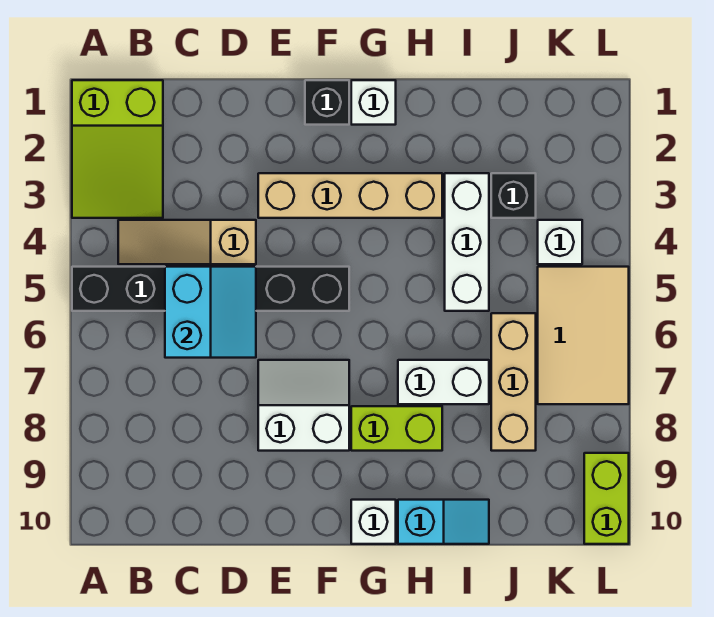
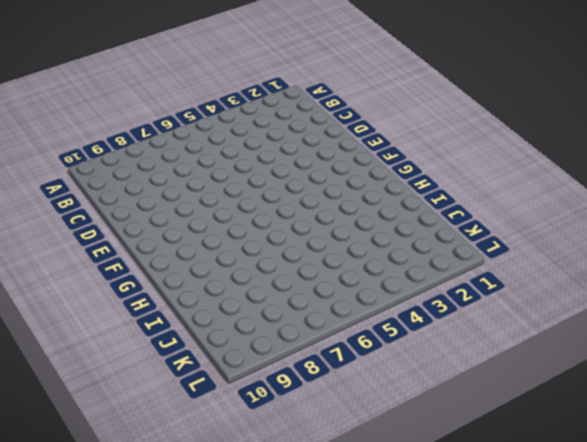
none -> lime slope A1:B3 level 1 top 1
none -> black brick A5:F5 level 1
none -> tan slope B4:D4 level 1 top D

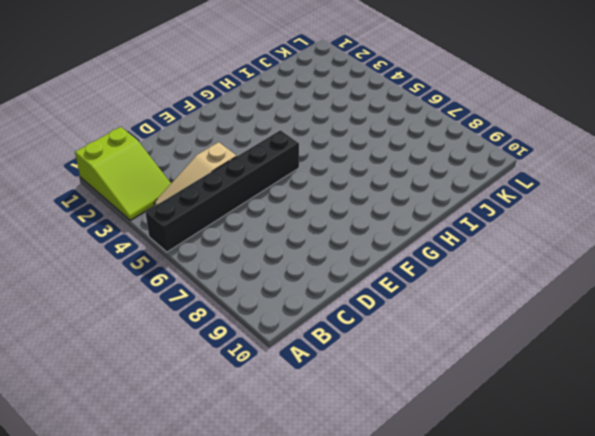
none -> tan brick E3:H3 level 1
none -> white slope E7:F8 level 1 top 8
none -> black brick F1 level 1

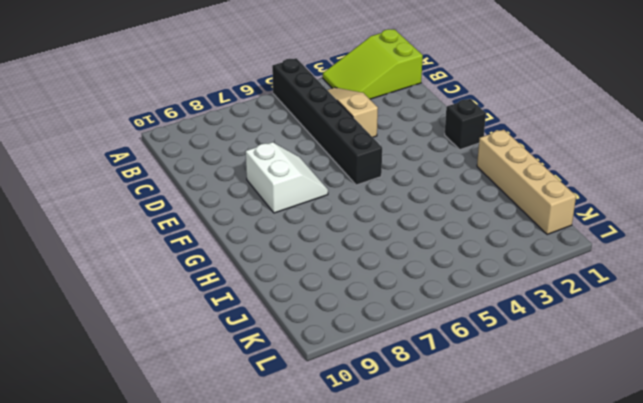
tan brick H1:K1 level 1 -> tan brick E3:H3 level 1
none -> white brick G1 level 1
none -> lime brick G8:H8 level 1
none -> white brick G10 level 1

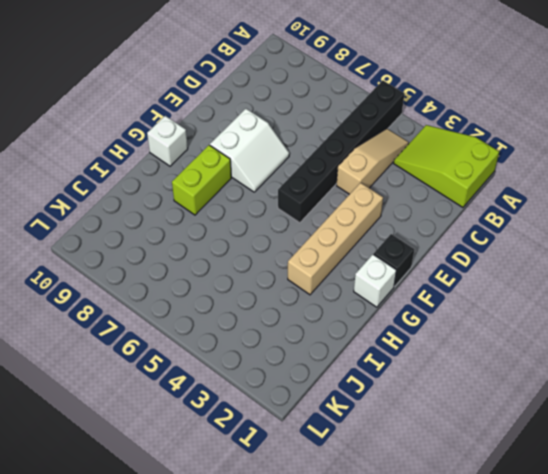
none -> white brick H7:I7 level 1
none -> cyan slope H10:I10 level 1 top H
none -> white brick I3:I5 level 1

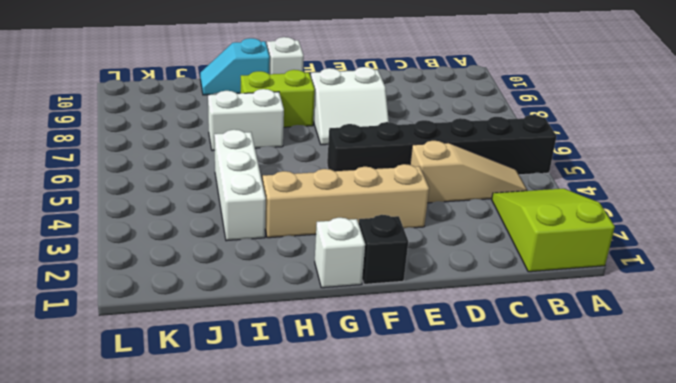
none -> black brick J3 level 1
none -> tan brick J6:J8 level 1
none -> white brick K4 level 1

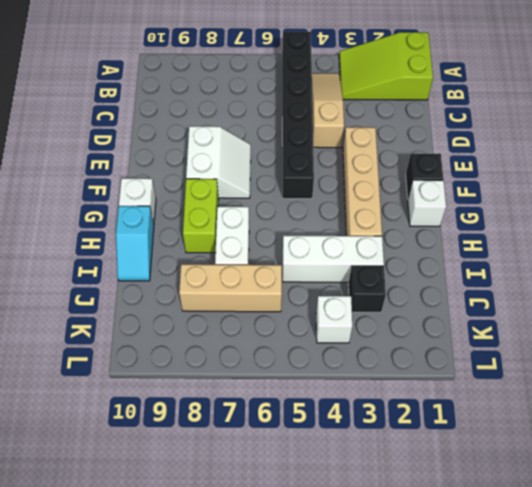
none -> tan tile K5:L7 level 1
none -> lime brick L9:L10 level 1
none -> cyan slope C5:D6 level 2 top C

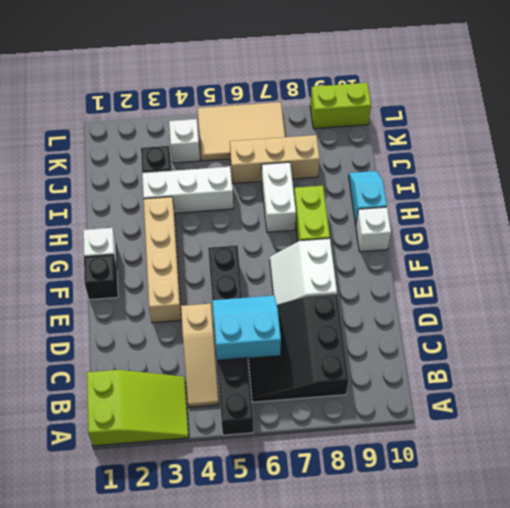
black slope B6:D8 level 1 top 8 -> none

